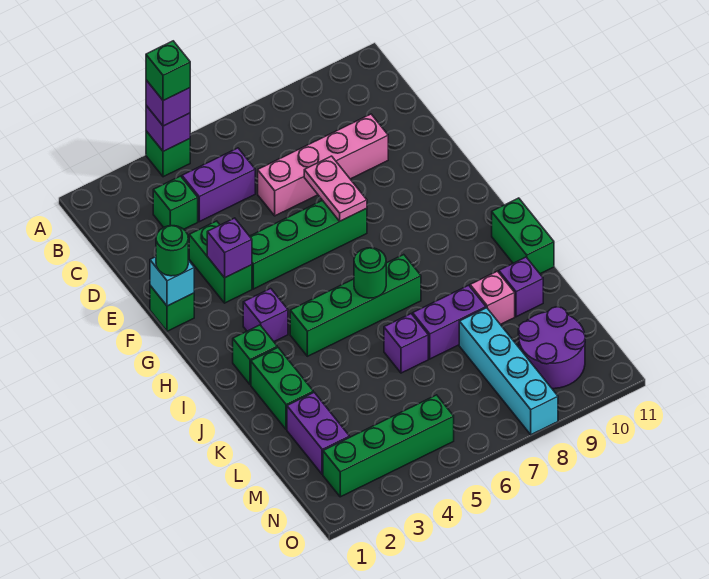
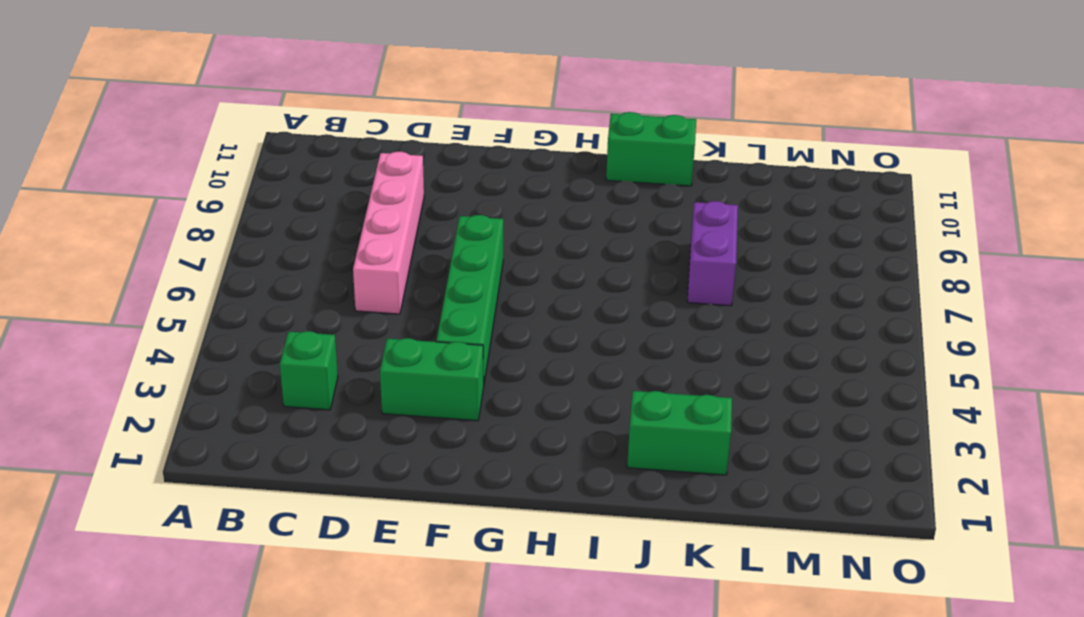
none -> green brick A4 level 1
none -> purple brick C4:C5 level 1
none -> green brick F1 level 1

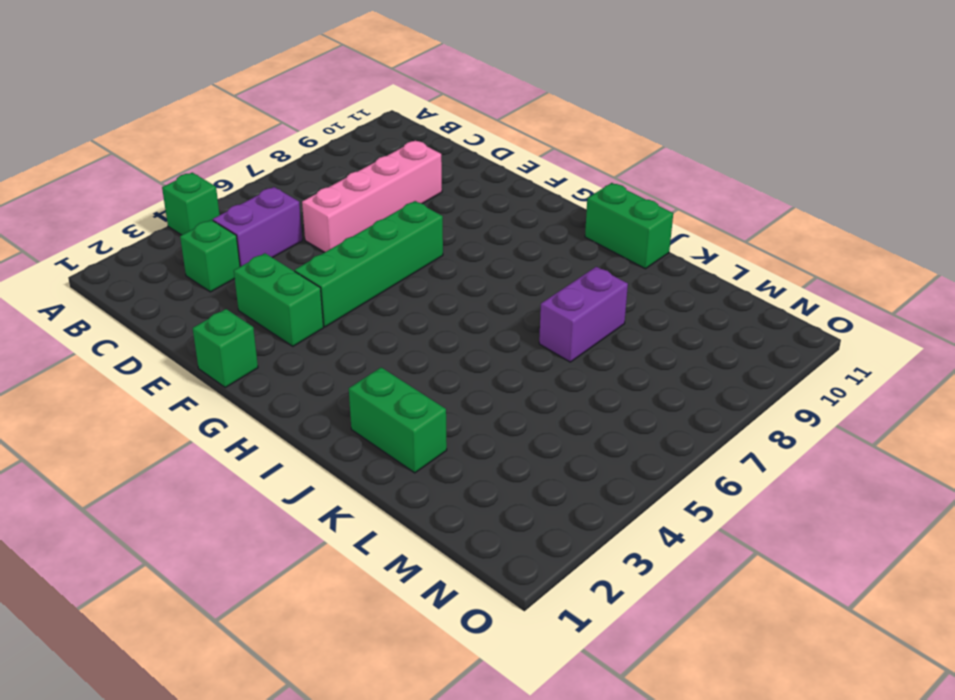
none -> purple brick H3 level 1
none -> green brick I2 level 1
none -> green brick I4:I7 level 1

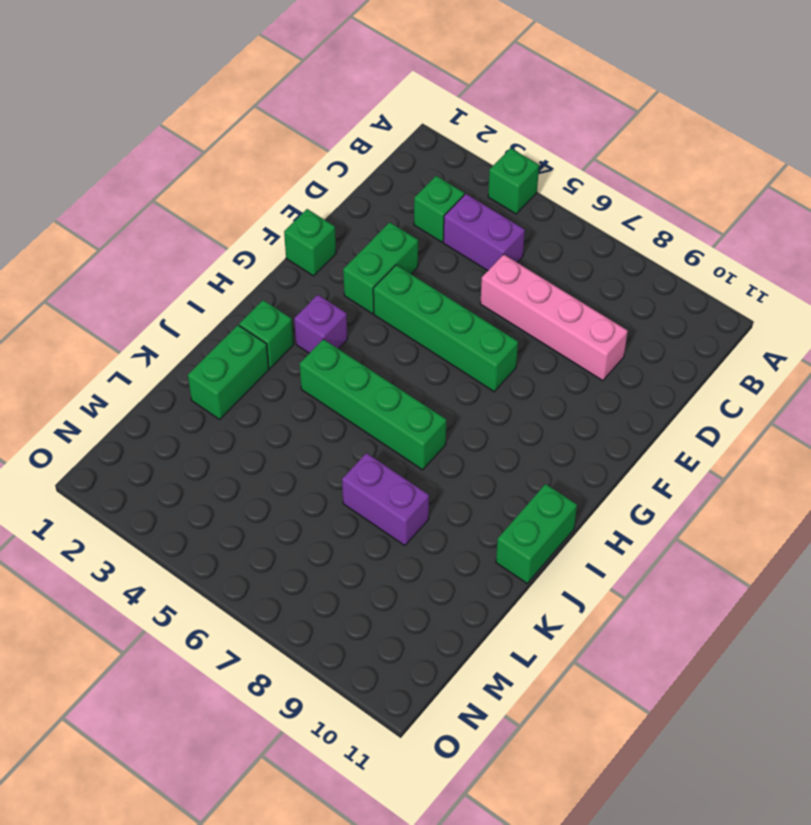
none -> purple brick K6 level 1
none -> pink brick K9 level 1
none -> purple brick K10 level 1

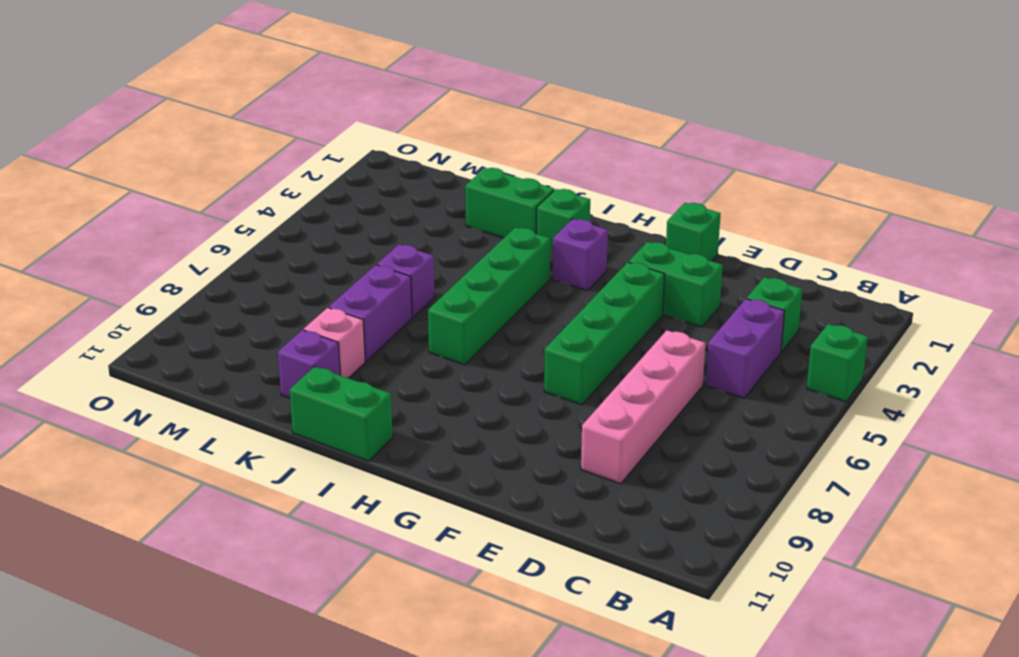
none -> purple brick L2:M2 level 1
none -> cyan brick L8:O8 level 1
none -> purple round brick M9:N10 level 1

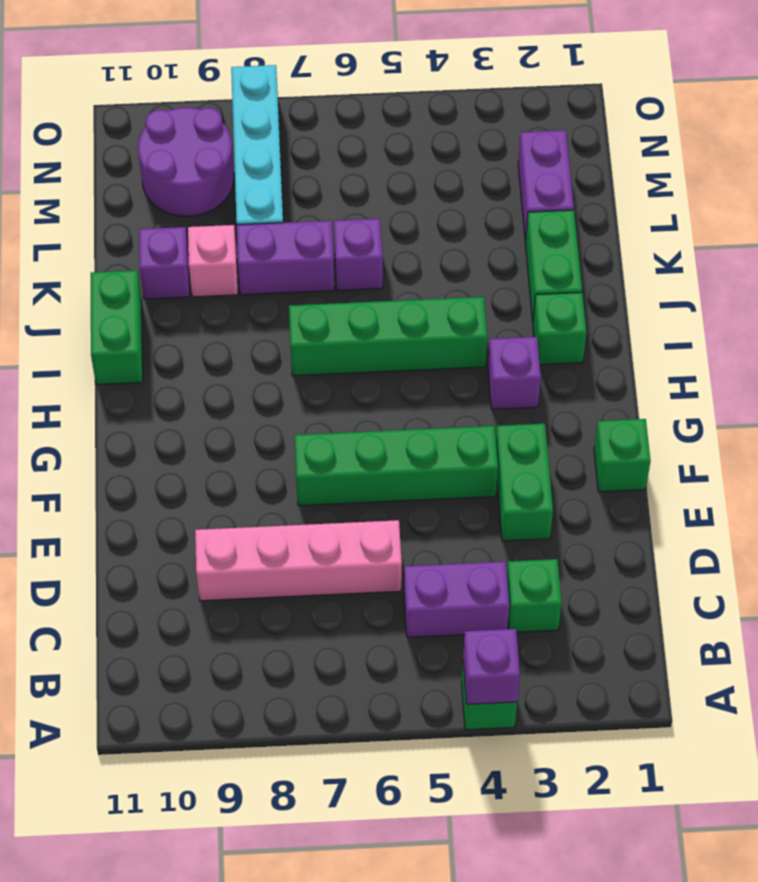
none -> green brick N2:N5 level 1
none -> pink plate E7:F7 level 2
none -> cyan brick F1 level 2

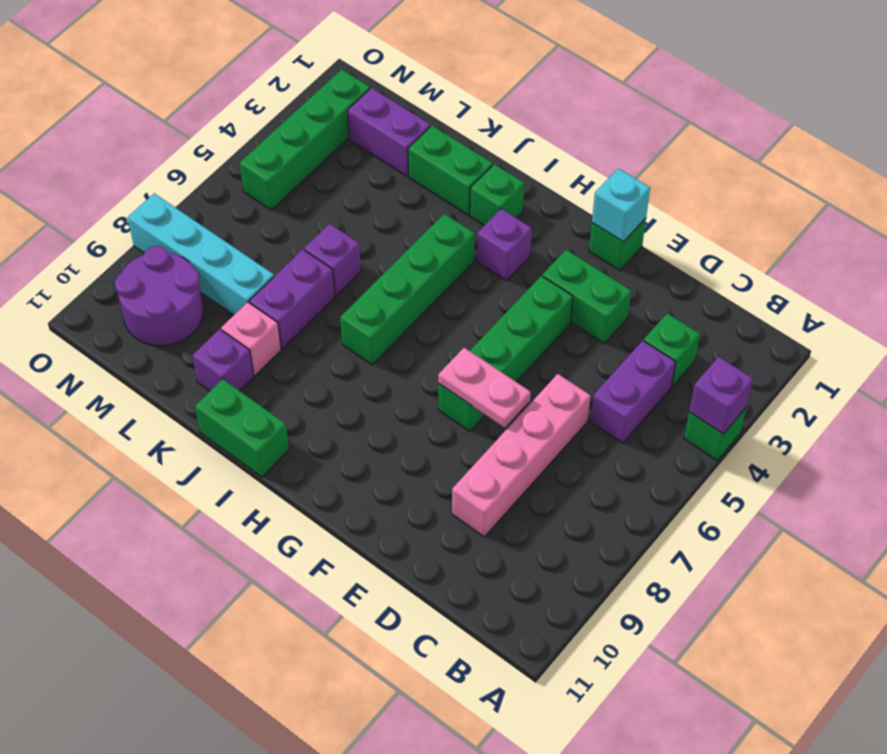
none -> purple brick F3 level 2
none -> green round brick I6 level 2
none -> purple brick A4 level 3

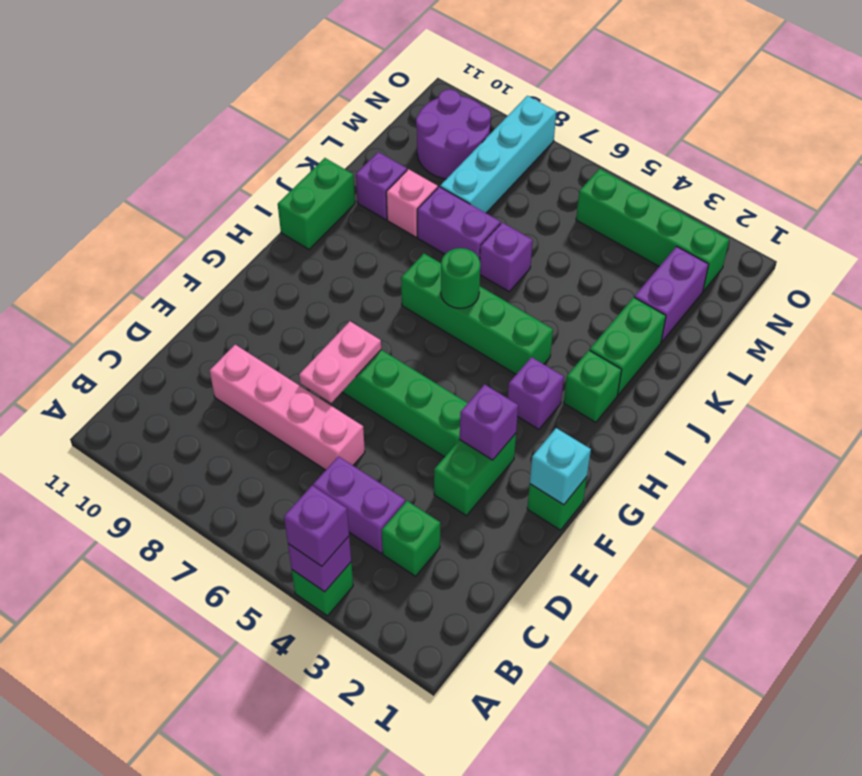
none -> green round brick F1 level 3
none -> green brick A4 level 4

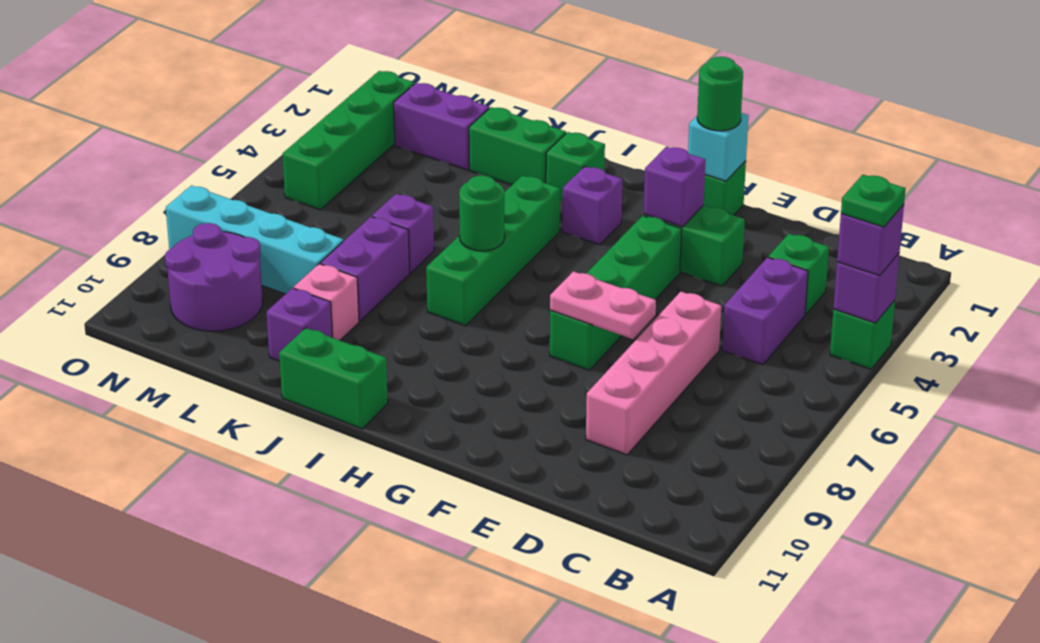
green plate A4 level 4 -> green brick A4 level 4

